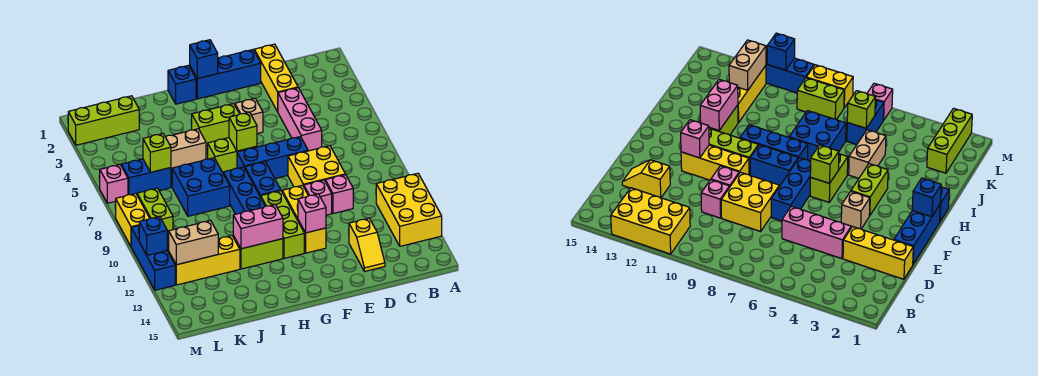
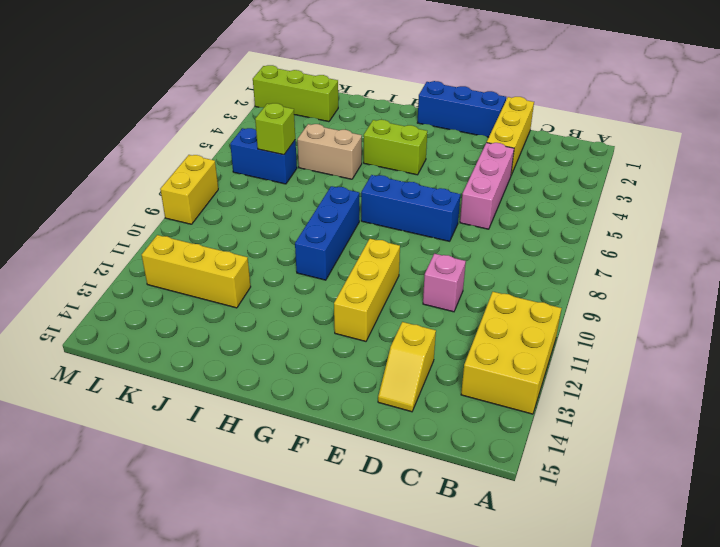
none -> yellow brick D8:E9 level 1
none -> pink brick E10 level 1
none -> tan brick F4 level 1
none -> lime brick G6:H6 level 1

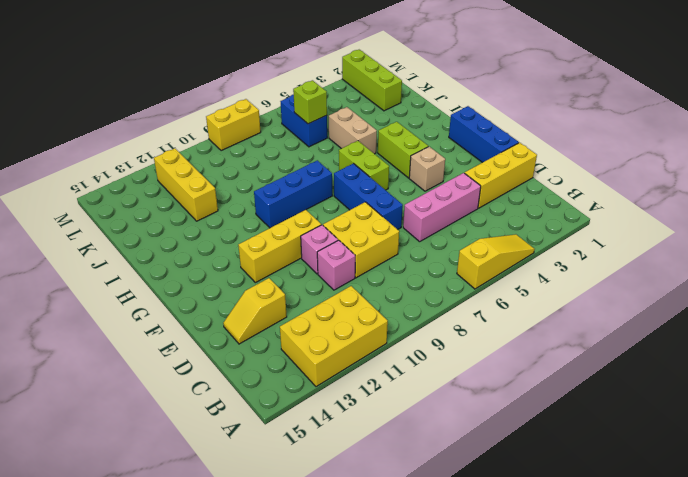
yellow slope A4:A6 level 1 top 6 -> none
none -> blue brick G8:G9 level 1
none -> lime brick G10:G12 level 1
none -> blue brick H1 level 1
none -> lime brick H12:I12 level 1

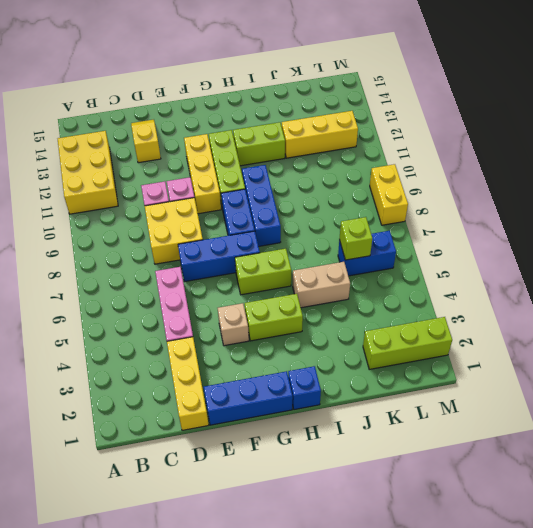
none -> blue brick I7:J8 level 1
none -> lime brick L8:L9 level 1
none -> pink brick M6 level 1
none -> blue brick M10:M12 level 1

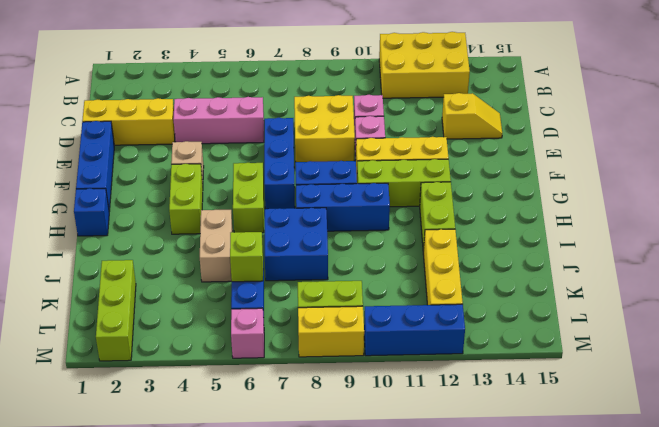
none -> pink brick F12 level 2
none -> blue brick G1 level 2
none -> lime brick G6 level 2
none -> pink brick H12:I12 level 2

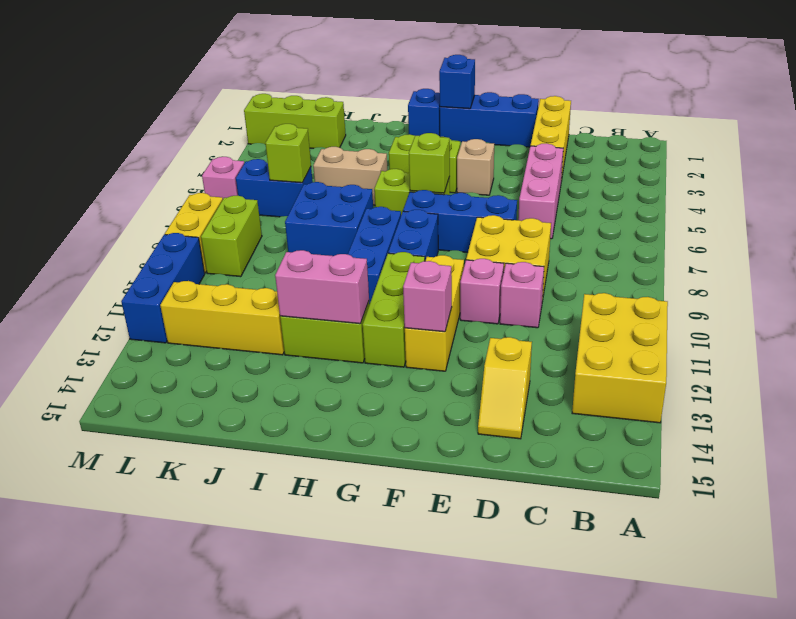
none -> tan brick K12:L12 level 2
none -> blue brick M11 level 2

